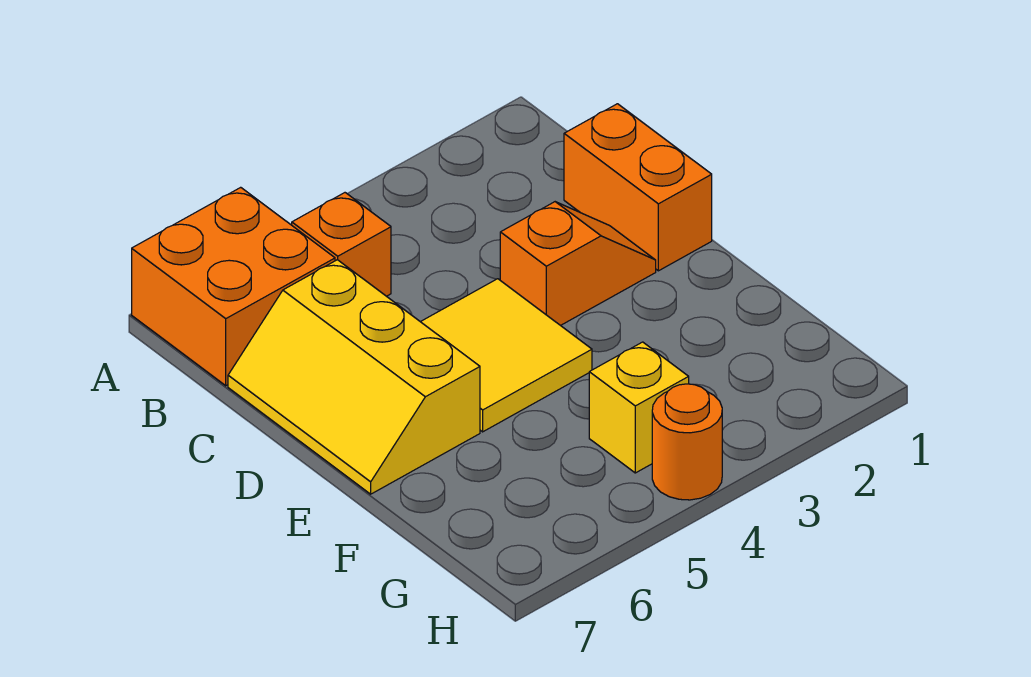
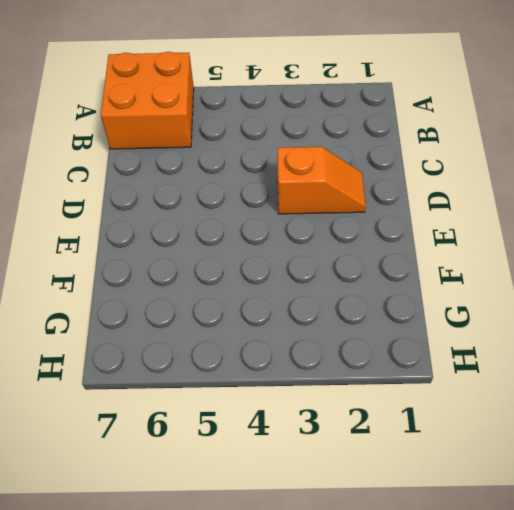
none -> orange brick B5 level 1
none -> orange brick C1:D1 level 1

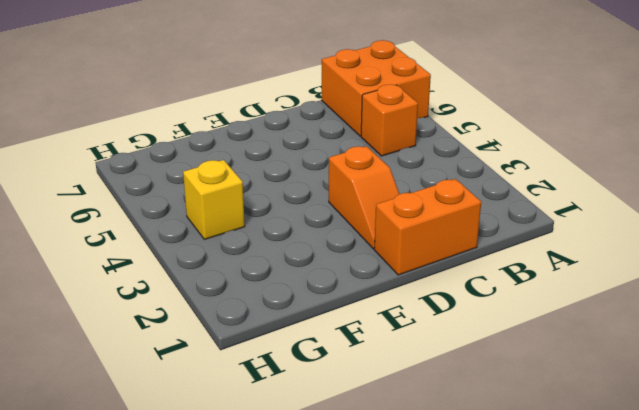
none -> yellow slope C6:E7 level 1 top 6
none -> yellow tile D4:E5 level 1

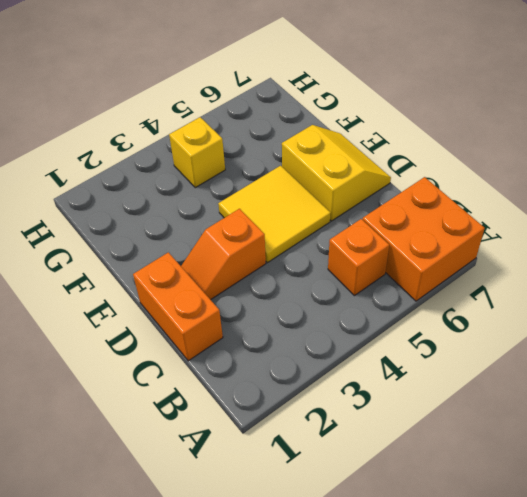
yellow slope D6:E7 level 1 top 6 -> yellow slope C6:E7 level 1 top 6
none -> orange round brick H4 level 1

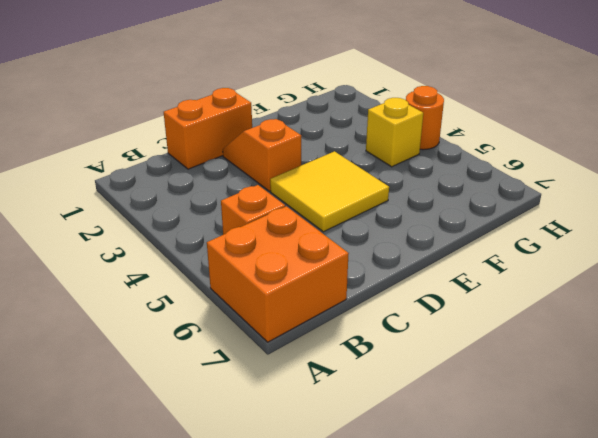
none -> yellow slope C6:E7 level 1 top 6

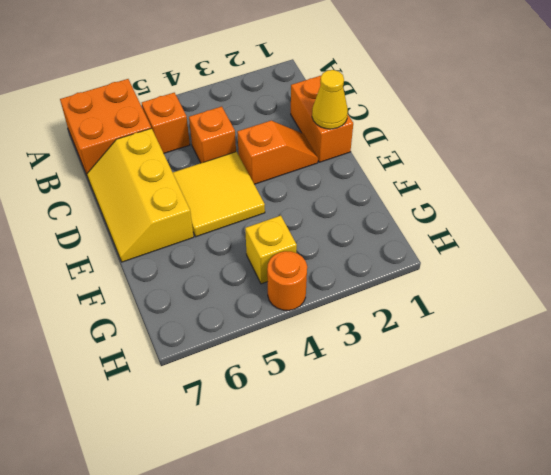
orange brick C4 level 1 -> none
yellow cone D1 level 2 -> none

